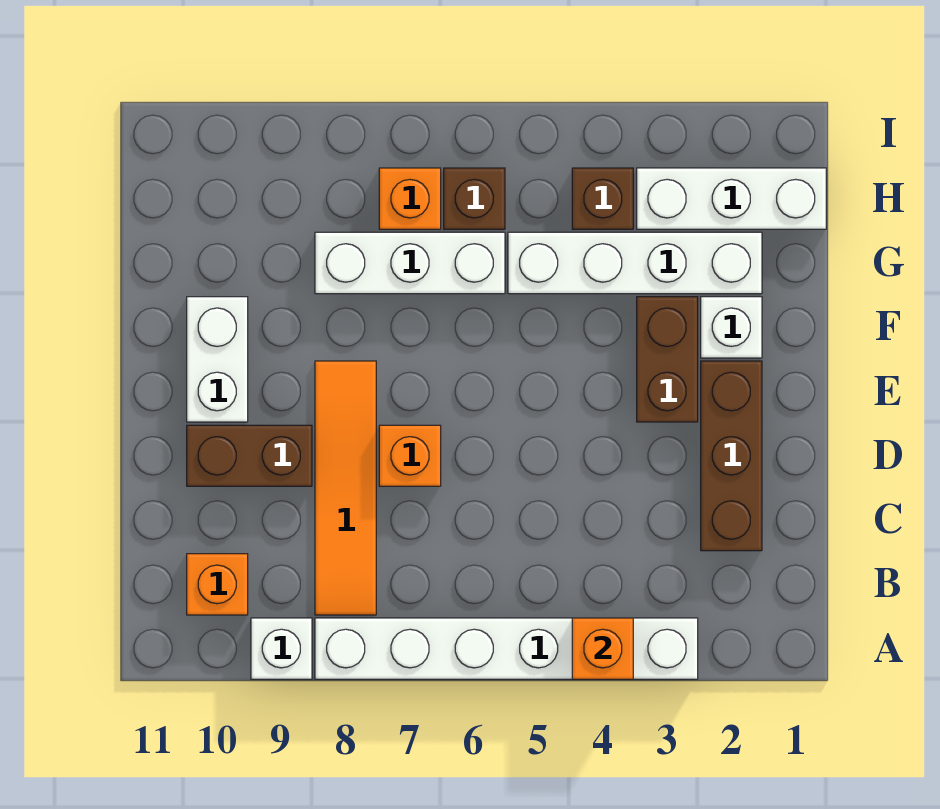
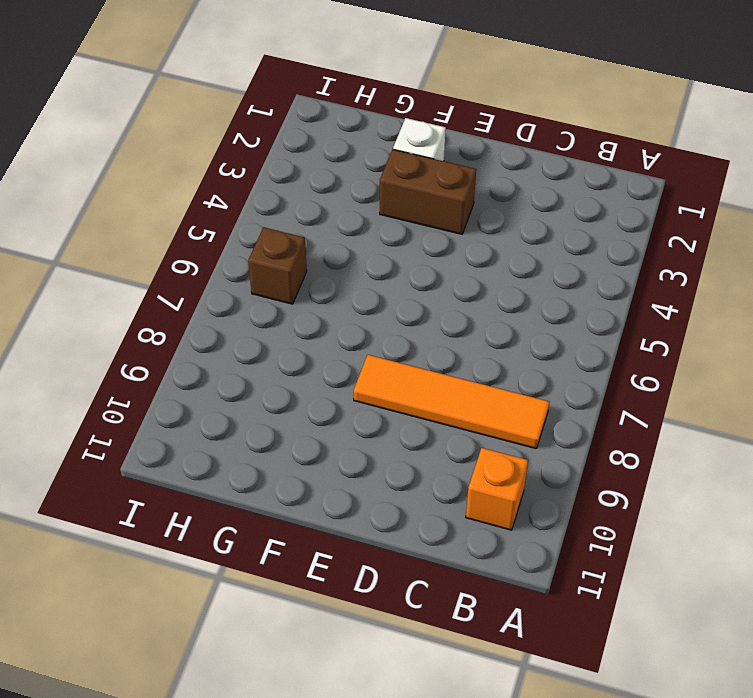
none -> white brick A3:A8 level 1
none -> white brick A9 level 1
none -> brown brick C2:E2 level 1

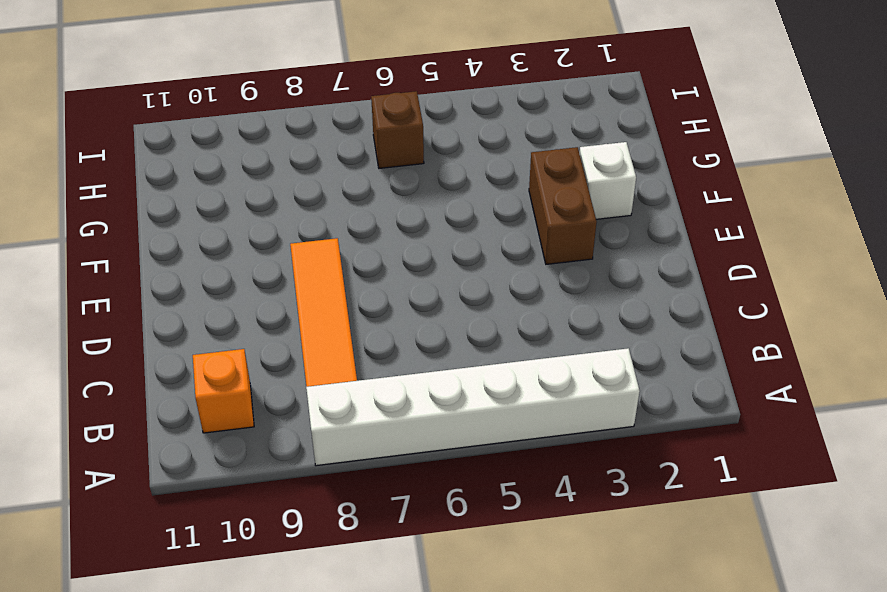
none -> white brick A9 level 1
none -> brown brick C2:E2 level 1
none -> orange brick D7 level 1

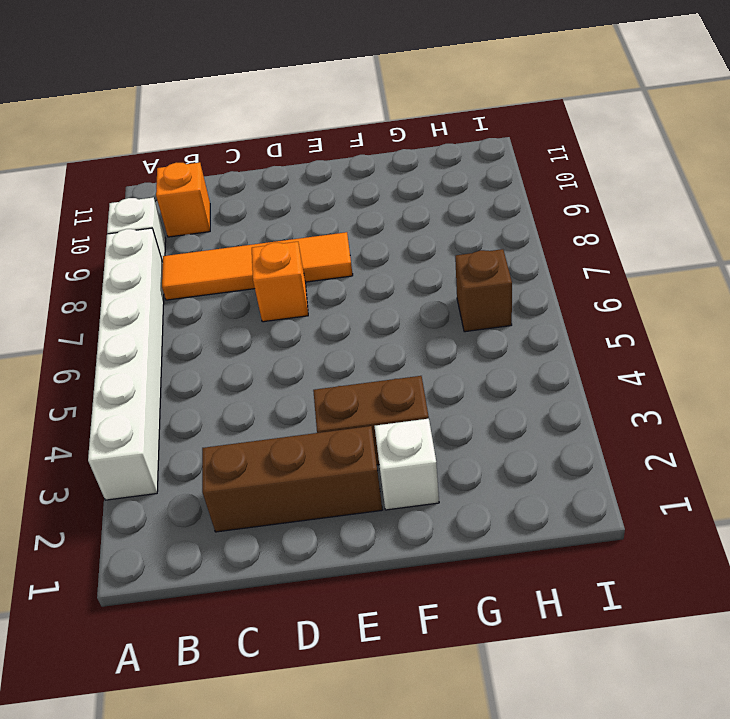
none -> brown brick D9:D10 level 1
none -> white brick E10:F10 level 1
none -> white brick G2:G5 level 1

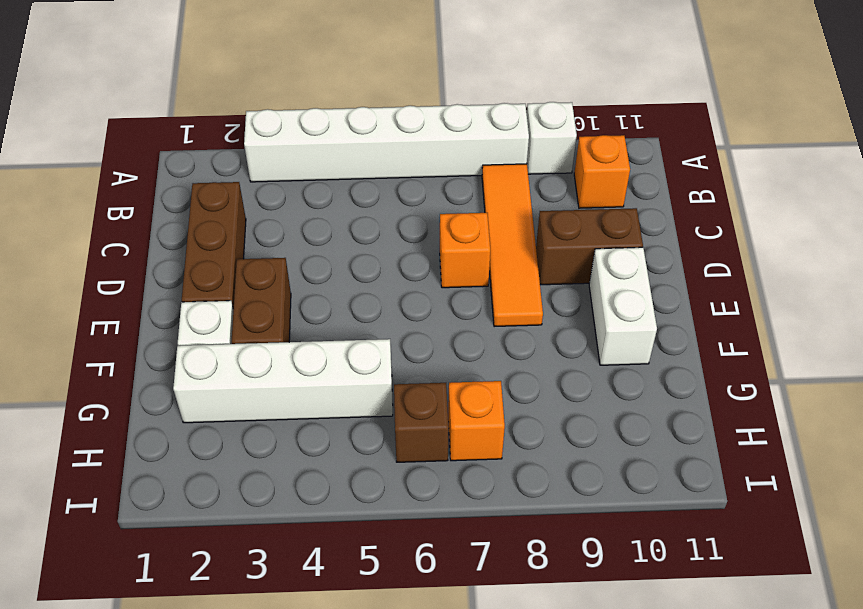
none -> white brick G6:G8 level 1
none -> white brick H1:H3 level 1
none -> brown brick H4 level 1

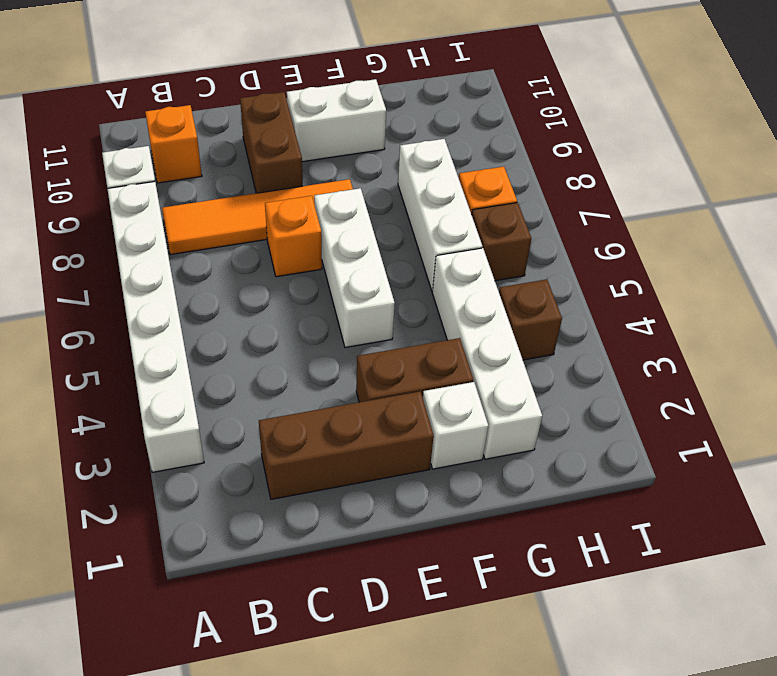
white brick E5:E7 level 1 -> white brick H1:H3 level 1
none -> orange brick A4 level 2

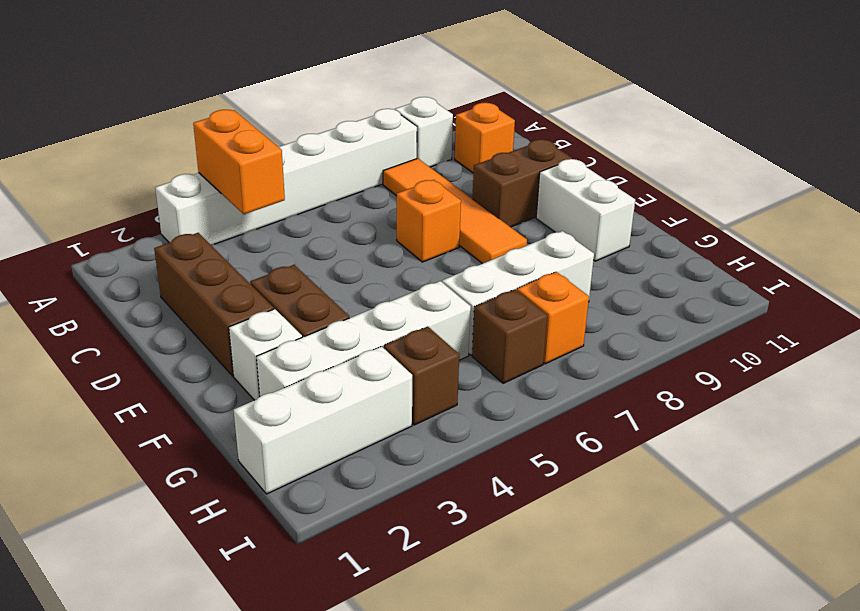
orange brick A4:B4 level 2 -> orange brick A4 level 2

